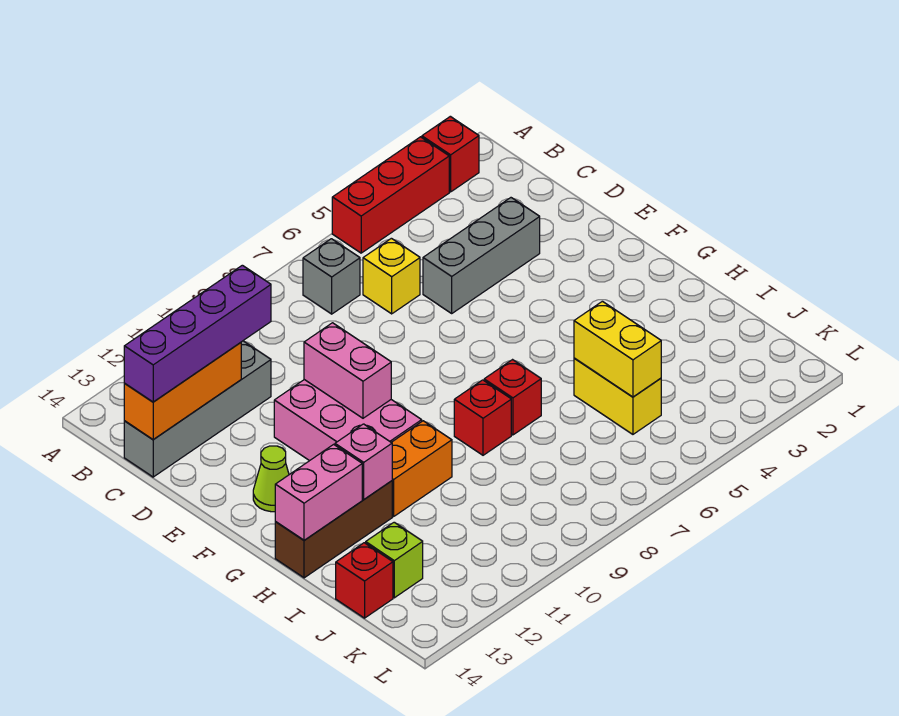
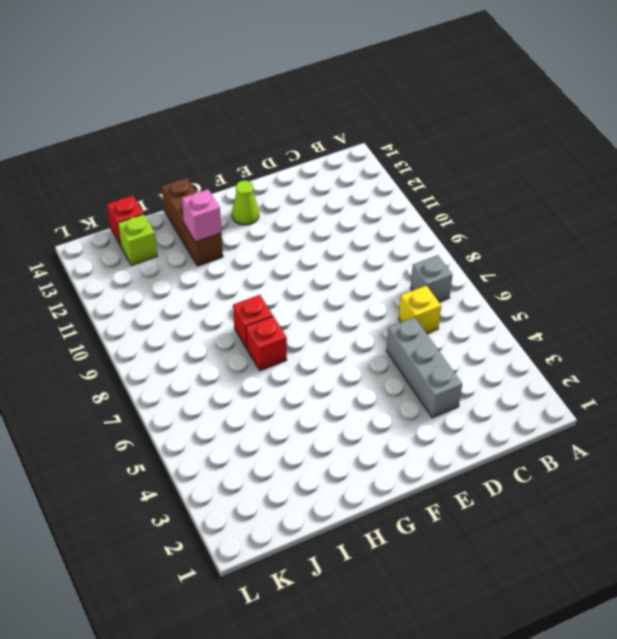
none -> red brick A2 level 1
none -> red brick A3:A5 level 1
none -> grey brick C11:C14 level 1

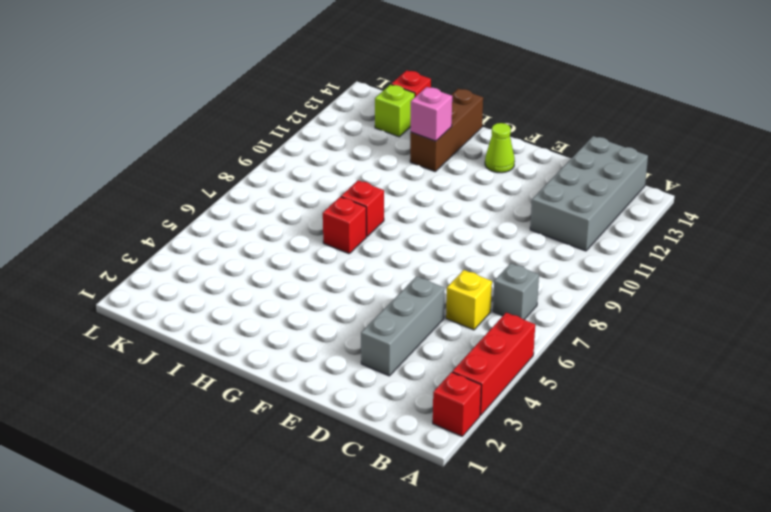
grey brick B11:C14 level 1 -> grey brick C11:C14 level 1
none -> pink brick E10:G11 level 1
none -> orange brick H10:H11 level 1
none -> yellow brick I5:J5 level 1

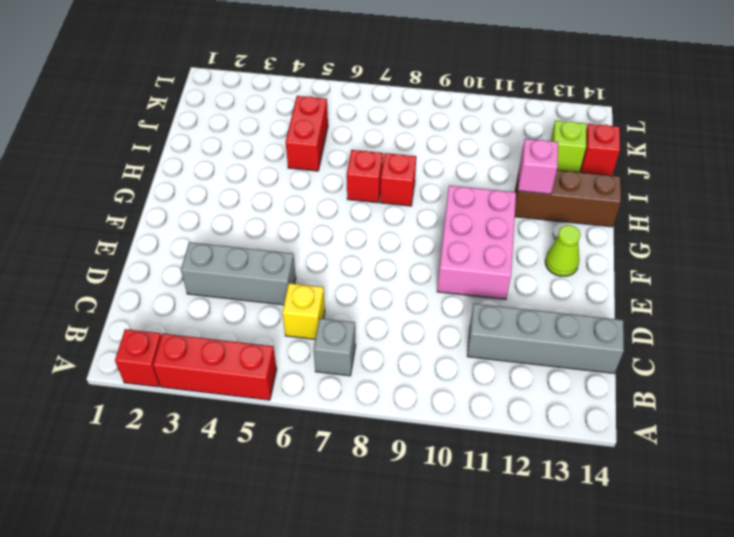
red brick I5:J5 level 1 -> yellow brick I5:J5 level 1
none -> orange brick H10:H11 level 1
none -> orange brick C12:C14 level 2
none -> pink brick E10:F10 level 2

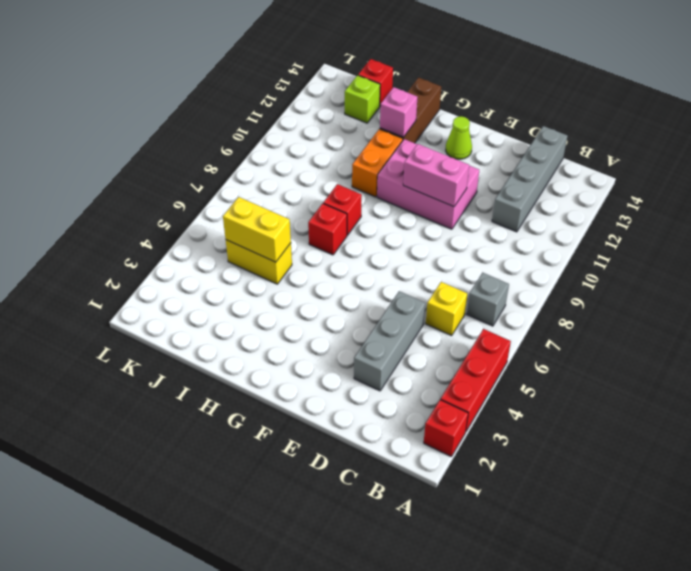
none -> orange brick C12:C14 level 2
none -> pink brick H13:H14 level 2
none -> purple brick C11:C14 level 3

